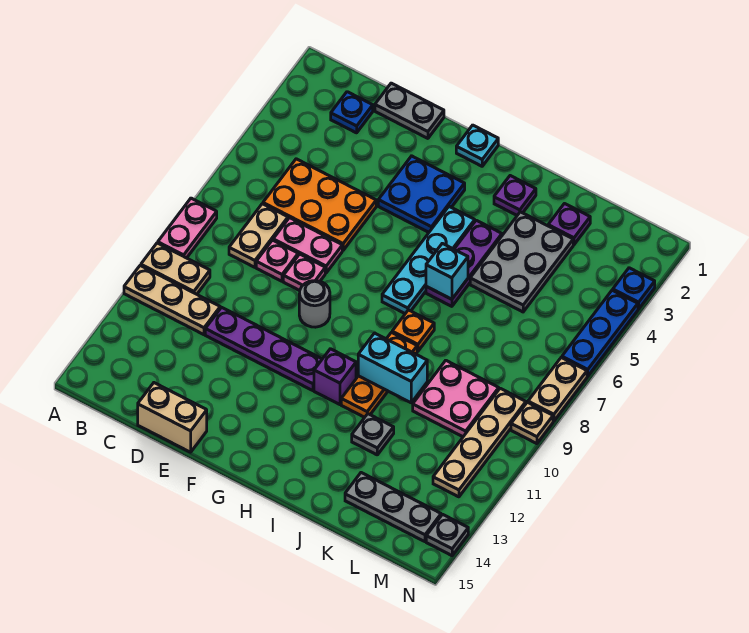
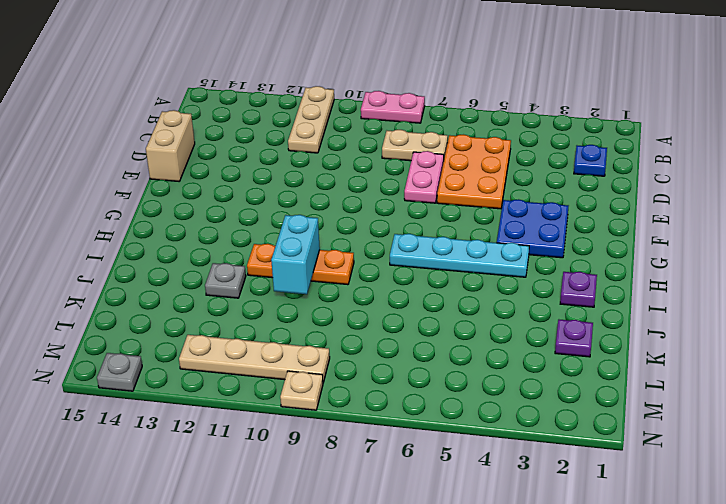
none -> tan plate A10:B10 level 1
none -> grey plate D1:E1 level 1
none -> pink plate D8 level 1
none -> purple plate D11:G11 level 1

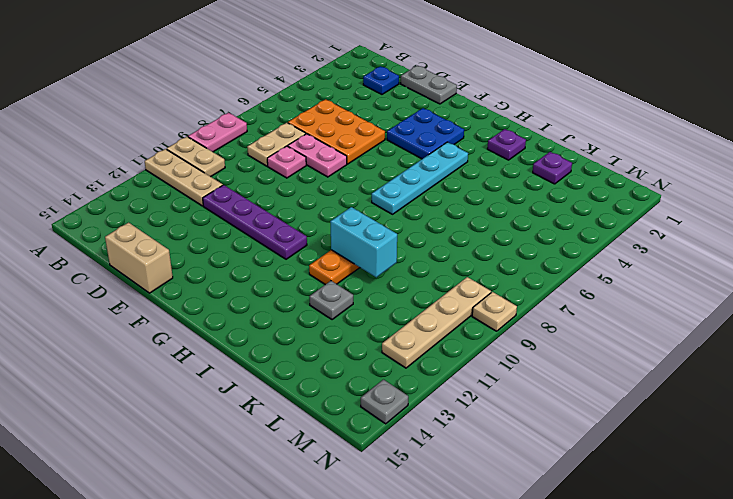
none -> pink plate E8 level 1
none -> grey round brick F9 level 1
none -> cyan plate G1 level 1
none -> purple brick H11 level 1

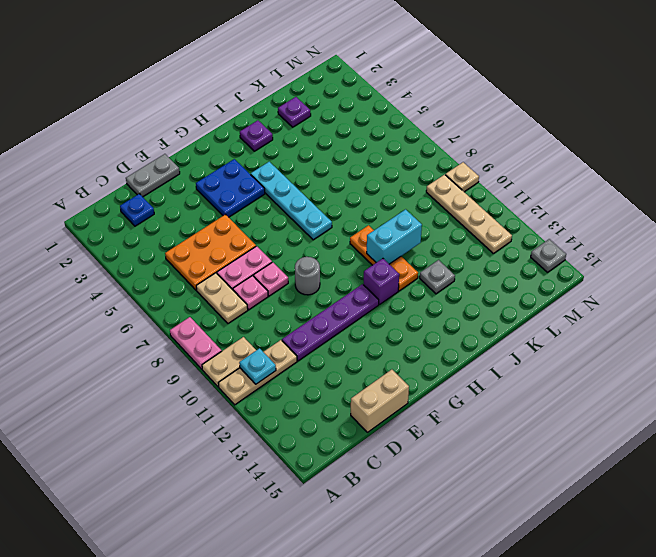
cyan plate B11 level 2 -> cyan plate G1 level 1
none -> purple plate I4:I6 level 1
none -> orange plate I8 level 1
none -> grey plate J3:K5 level 1
none -> pink plate K9:L10 level 1

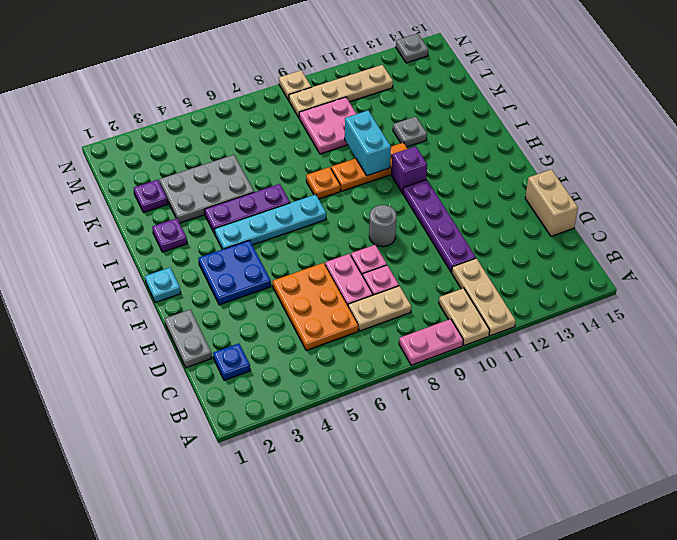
none -> grey plate K14:M14 level 1
none -> blue plate N3 level 1
none -> blue plate N4:N6 level 1
none -> tan plate N7:N8 level 1

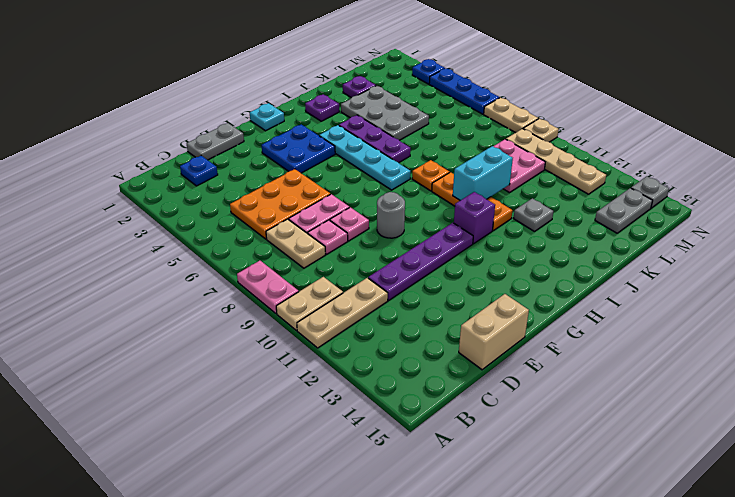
grey plate L14:M14 level 1 -> grey plate K14:M14 level 1
none -> cyan brick I6 level 2

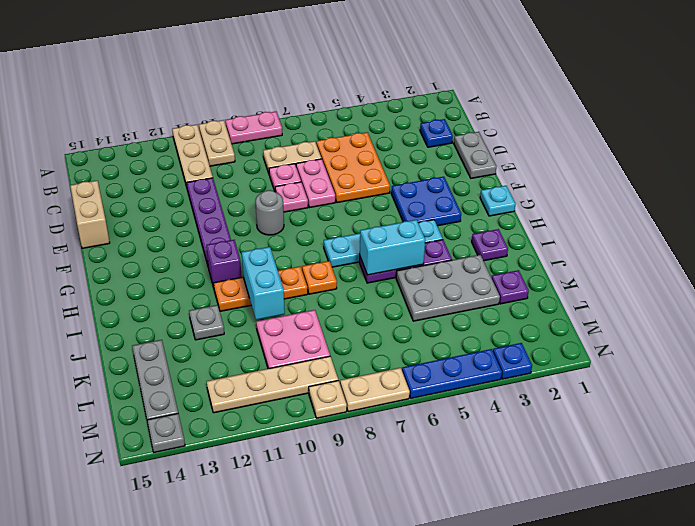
cyan brick I5:I6 level 2 -> cyan brick I6 level 2

